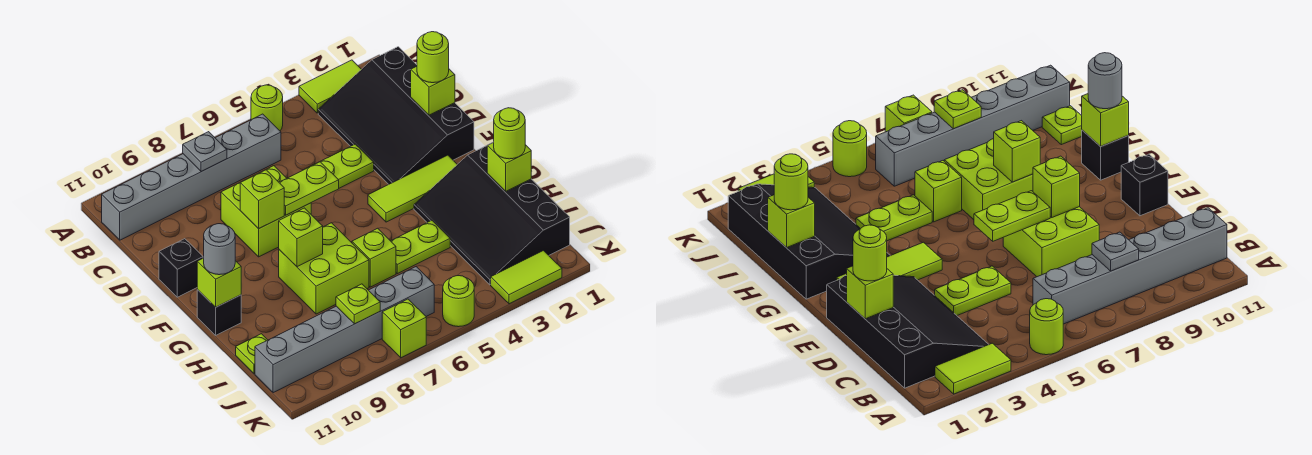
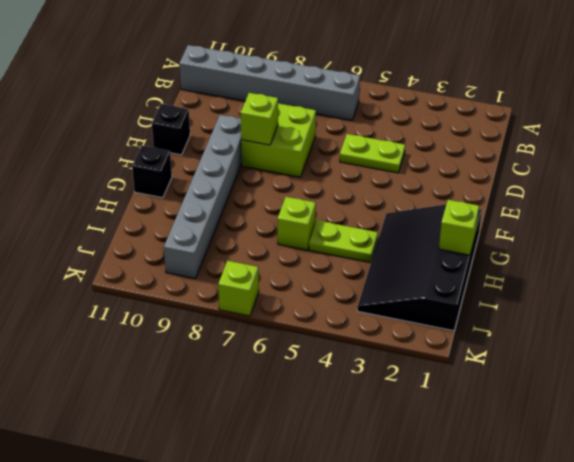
grey brick E9:J9 level 1 -> grey brick J6:J11 level 1
none -> lime tile A2:A3 level 1
none -> lime round brick A5 level 1
none -> black slope B1:E3 level 1 top 1

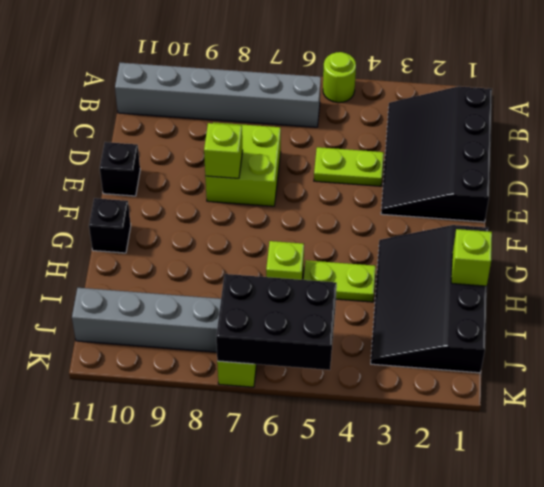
black brick J5:K7 level 2 -> none
none -> lime tile A2:A3 level 1
none -> lime tile F2:F4 level 1
none -> lime brick G7:H8 level 1

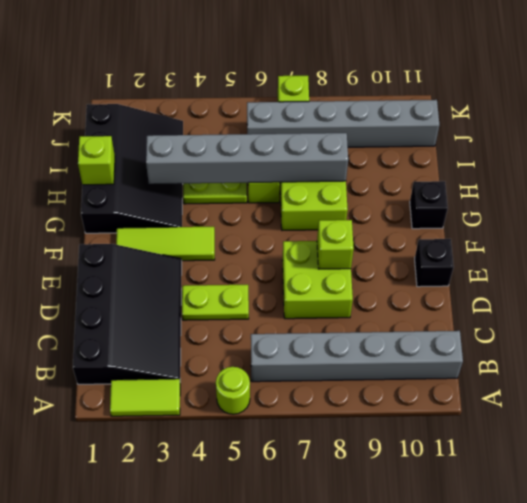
grey brick H3:H8 level 2 -> none
none -> lime plate I11 level 1
none -> lime tile K2:K3 level 1
none -> lime round brick K5 level 1

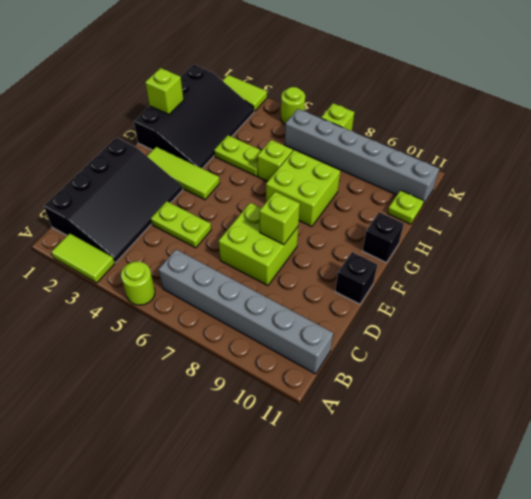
none -> grey plate B8 level 2
none -> lime brick D1 level 2
none -> lime plate E6:E7 level 2

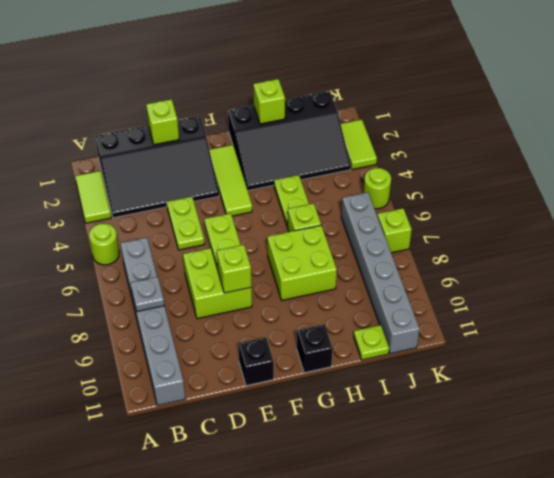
none -> lime brick G8 level 2
none -> lime brick G11 level 2
none -> lime plate J8 level 2

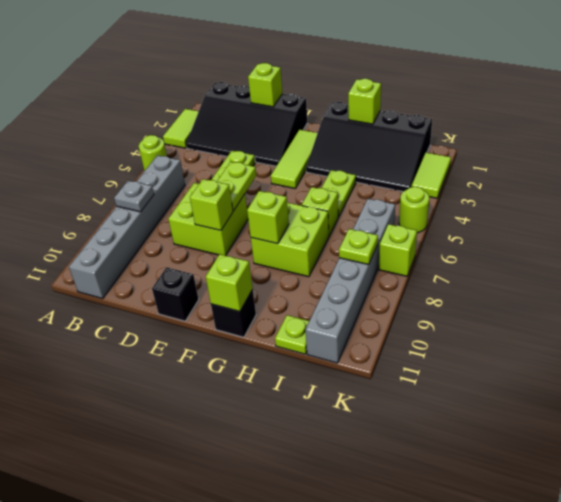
none -> lime round brick D1 level 3
none -> grey round brick G11 level 3
none -> lime round brick H1 level 3

